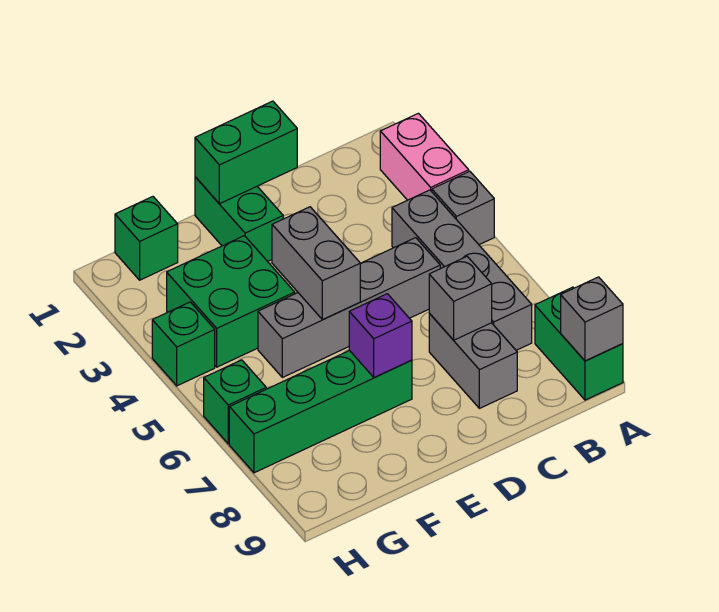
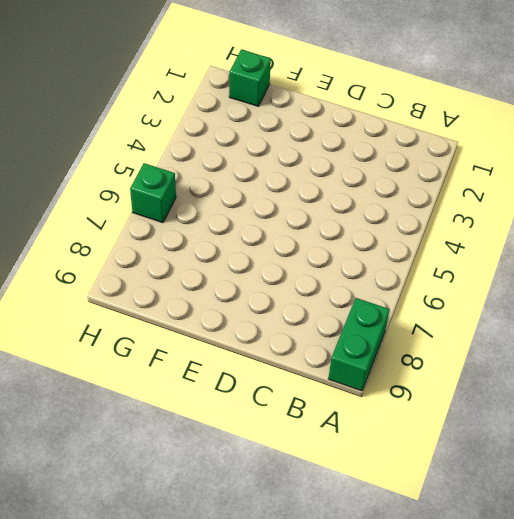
none -> pink brick A2:A3 level 1
none -> grey brick A4 level 1
none -> grey brick B4:B7 level 1

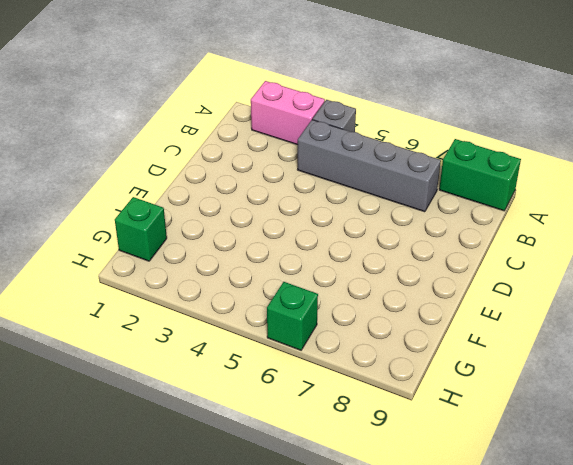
none -> grey brick C5:F5 level 1
none -> grey brick C7:C8 level 1
none -> green brick E1:E2 level 1

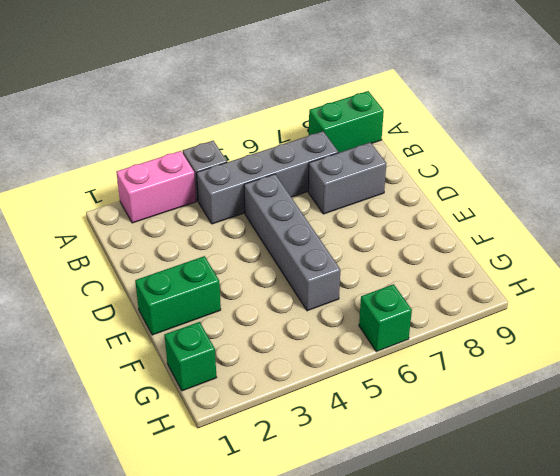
none -> green brick E7:H7 level 1
none -> green brick F3:G4 level 1
none -> green brick H4 level 1

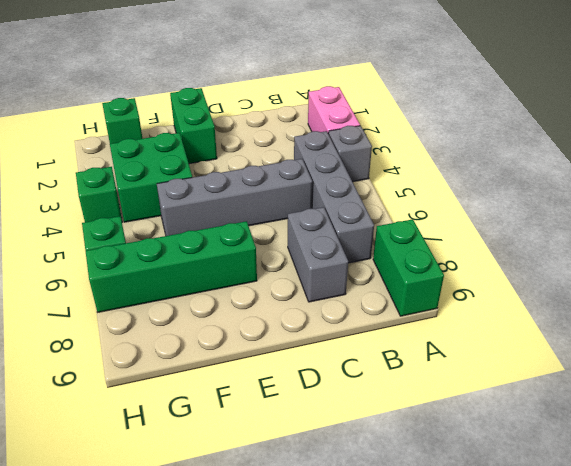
none -> grey brick A9 level 2
none -> grey brick C7 level 2
none -> green brick D1:E1 level 2

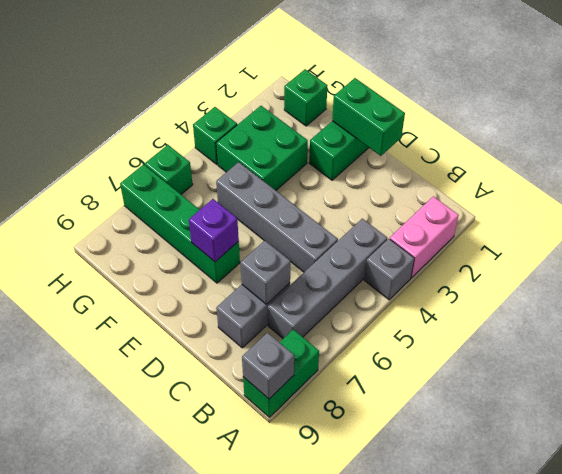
none -> grey brick E4:E5 level 2

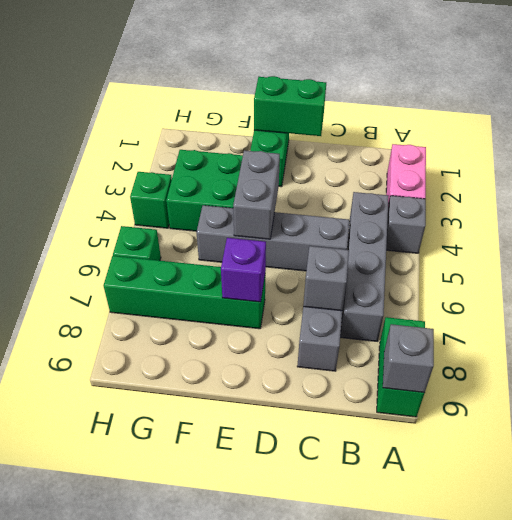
none -> green brick G1 level 1

